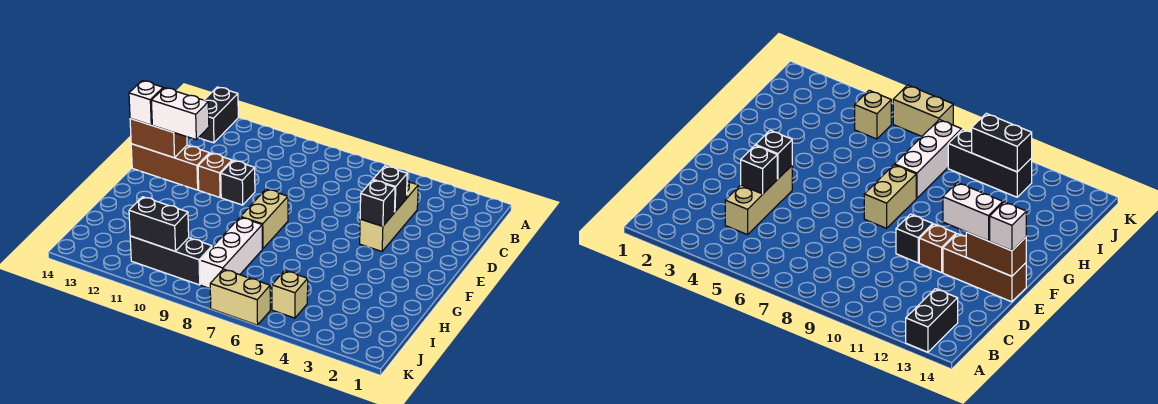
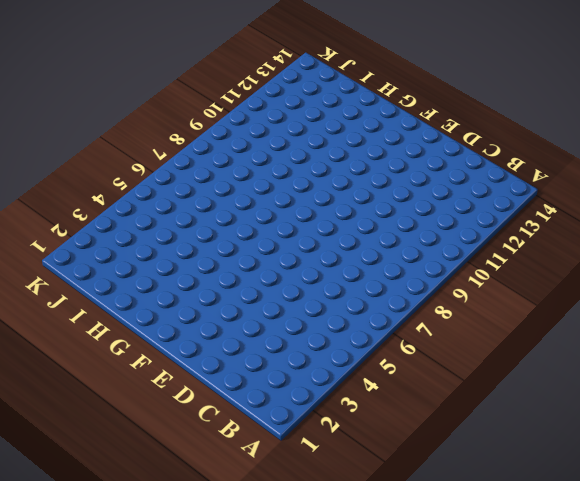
none -> black brick A13:B13 level 1
none -> tan brick C4:E4 level 1
none -> black brick E10 level 1

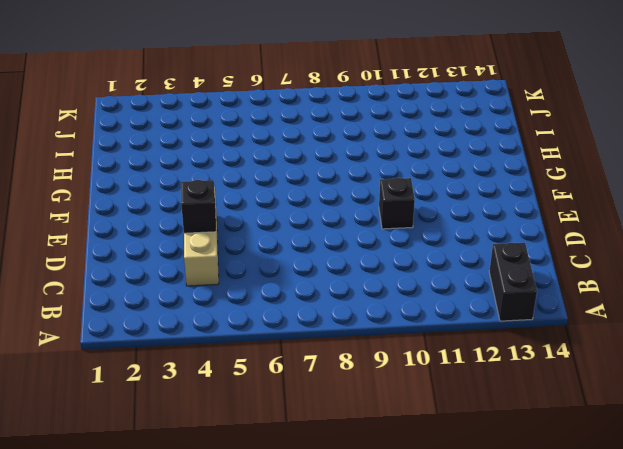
none -> brown brick E11 level 1
none -> brown brick E12:E14 level 1
none -> tan brick F8:G8 level 1

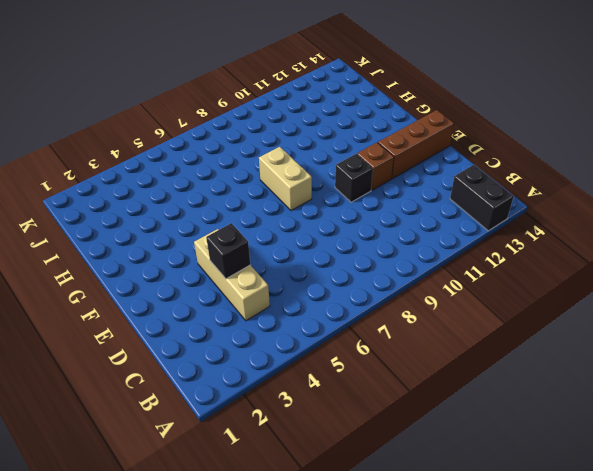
none -> white brick H8:J8 level 1
none -> tan brick J5 level 1
none -> black brick J9:J11 level 1

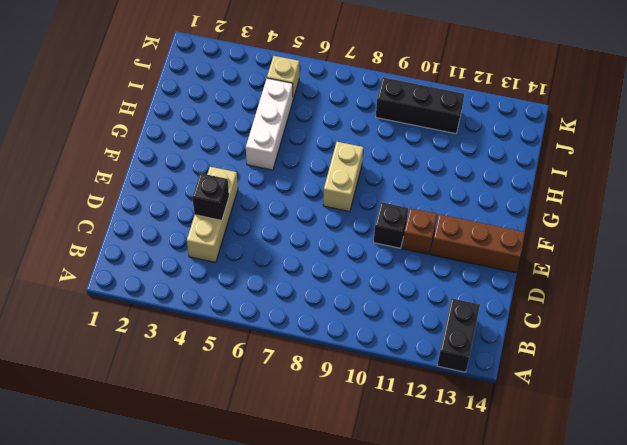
white brick G5:I5 level 1 -> white brick H8:J8 level 1
none -> tan brick K6:K7 level 1
none -> black brick E4 level 2
none -> brown brick E13:E14 level 2

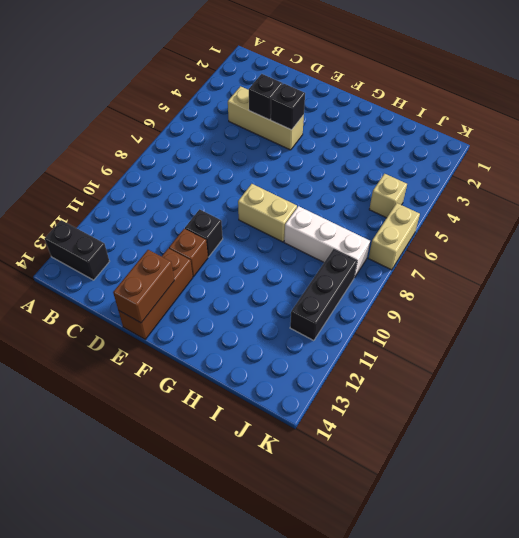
none -> black brick J10:J11 level 2
none -> white brick E12:E13 level 3
none -> white brick E14 level 3

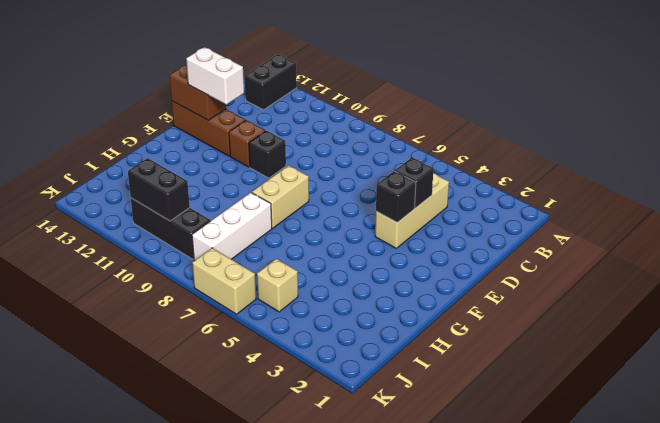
none -> white brick E14 level 3

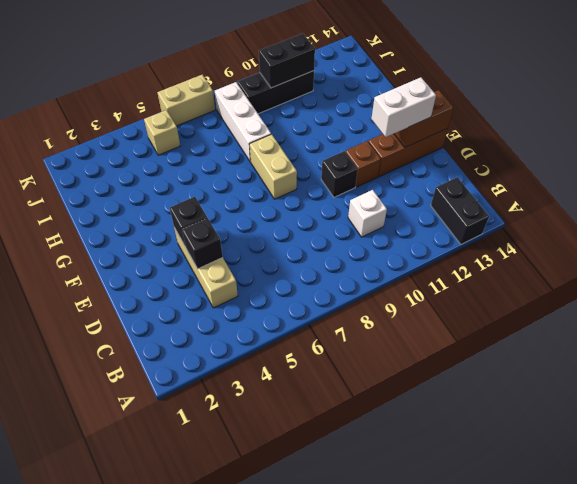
white brick C10 level 1 -> white brick E14 level 3

